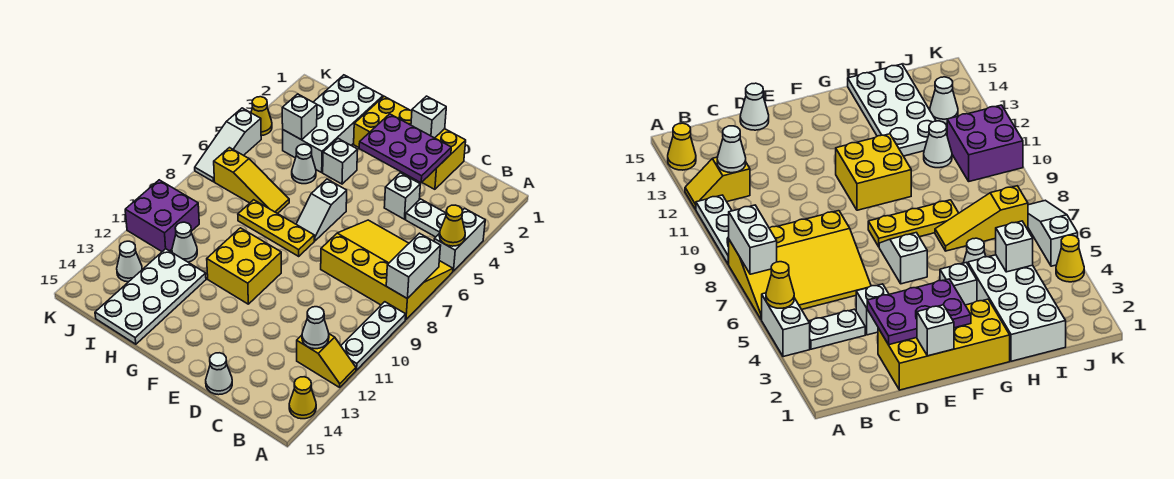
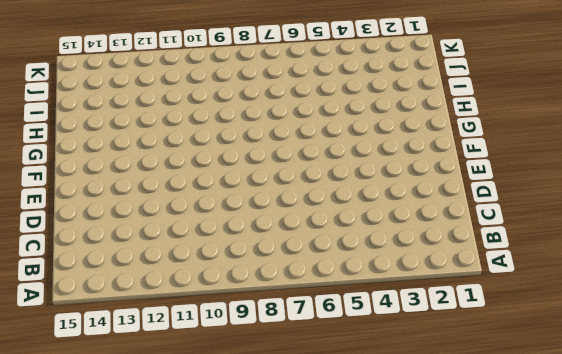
none -> white brick A4:A5 level 1
none -> yellow slope A6:D8 level 1 top 8
none -> white plate A9:A11 level 1

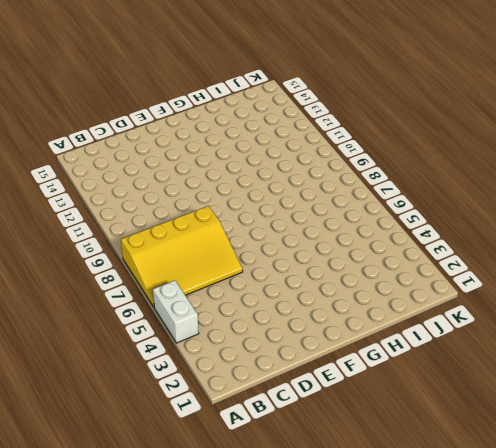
none -> white plate A9:A11 level 1
none -> yellow slope A12:B12 level 1 top B
none -> yellow cone A14 level 1

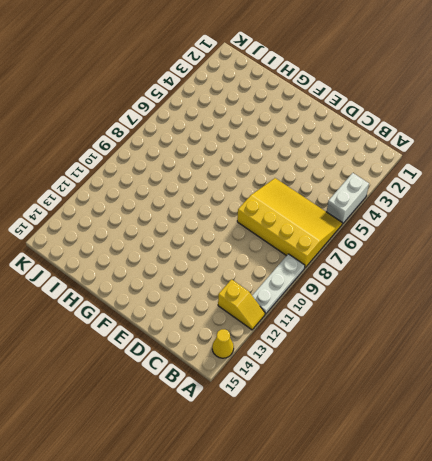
none -> white plate B4:C4 level 1
none -> yellow brick D1:G2 level 1
none -> white brick D4 level 1

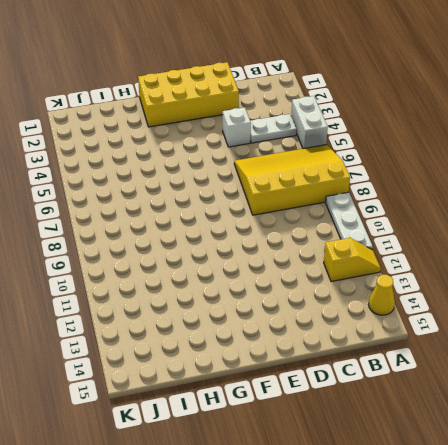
none -> white cone D15 level 1
none -> white slope F6:F7 level 1 top 6
none -> yellow plate F8:H8 level 1

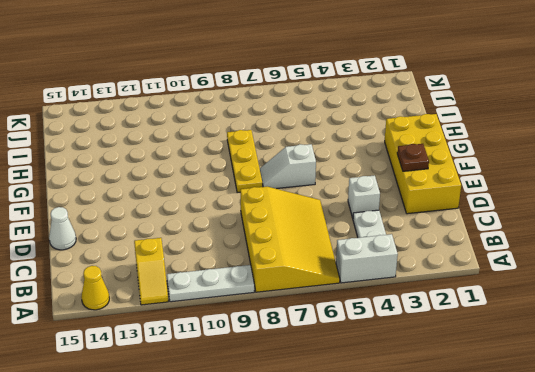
brown plate E2 level 2 -> purple plate D2:F3 level 2
none -> yellow brick F10:G11 level 1
none -> white brick G4 level 1
none -> white brick H1:I4 level 1

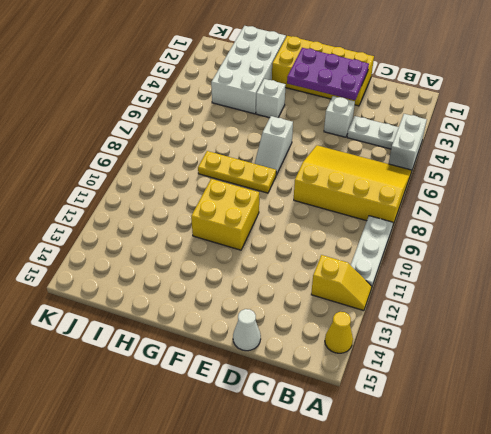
none -> white cone H5 level 1
none -> yellow slope H7:J7 level 1 top J
none -> white plate H12:I15 level 1

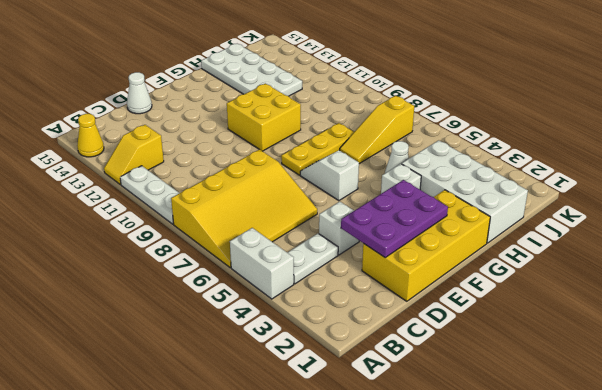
none -> white cone I11 level 1
none -> purple brick J10:K11 level 1
none -> white cone J13 level 1

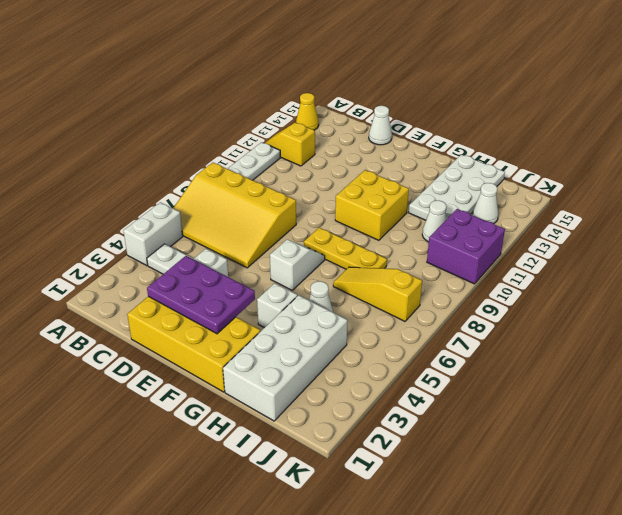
none -> yellow cone K4 level 1
none -> white slope K5:K7 level 1 top 5
none -> yellow cone A5 level 2

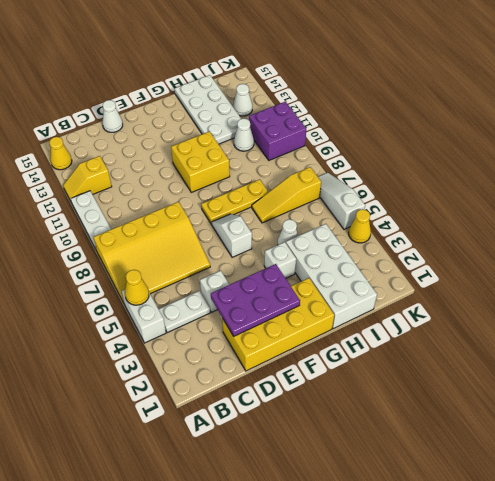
none -> white brick A7:A8 level 2
none -> white cone B12 level 2
none -> white brick E1 level 2

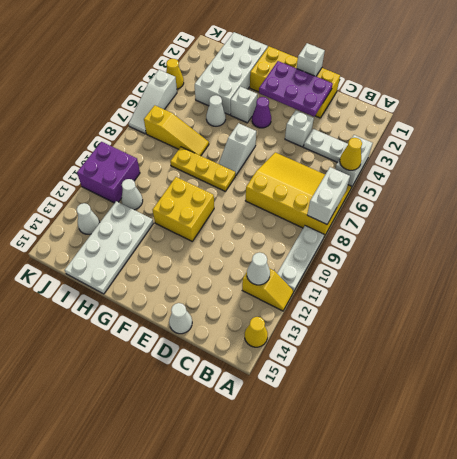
purple cone F4 level 1 -> none
none -> white brick I4 level 2

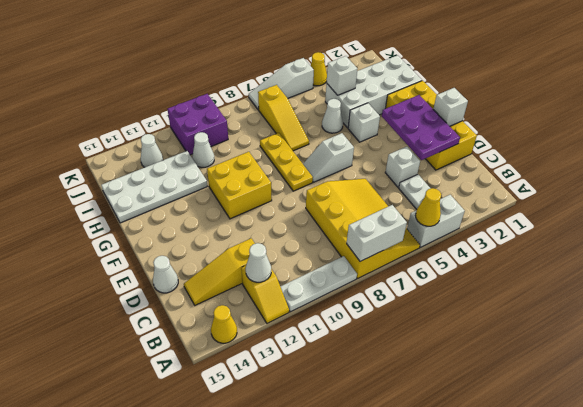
yellow slope C12:C14 level 1 top 12 -> none

